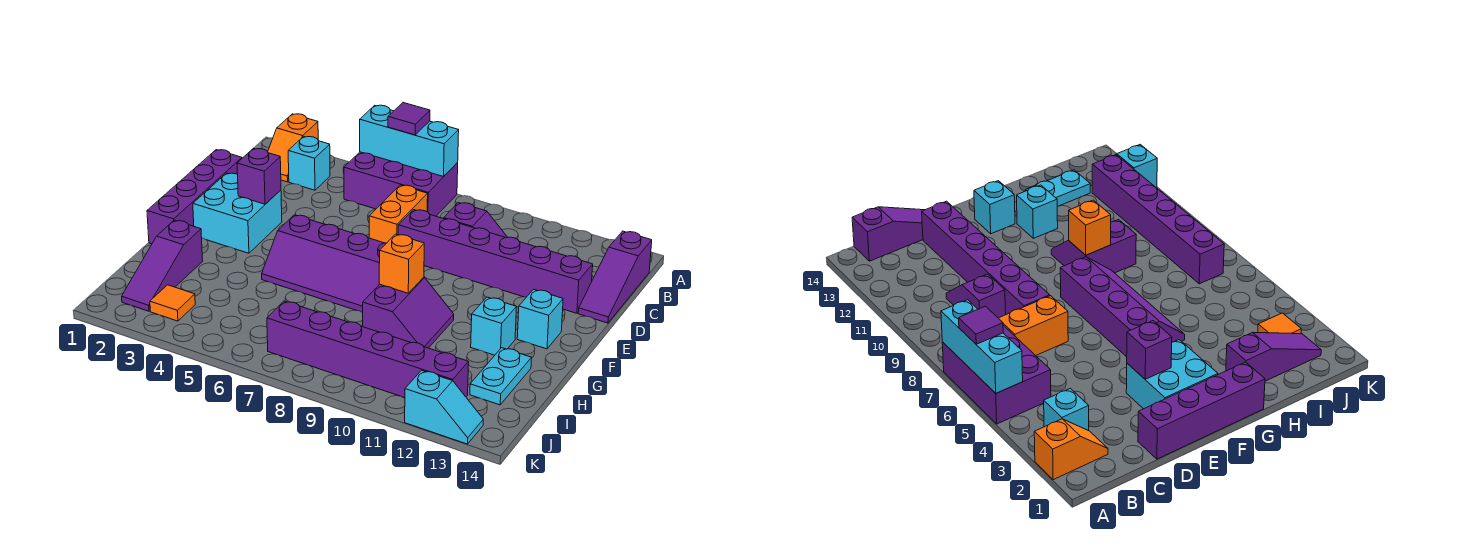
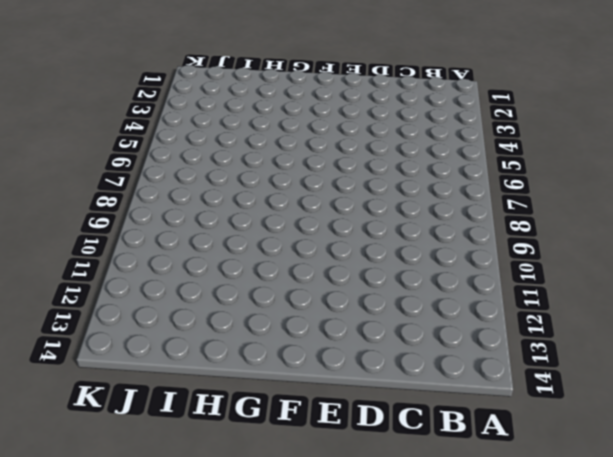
none -> orange slope A2:B2 level 1 top A
none -> purple brick A5:B7 level 1
none -> cyan brick B3 level 1

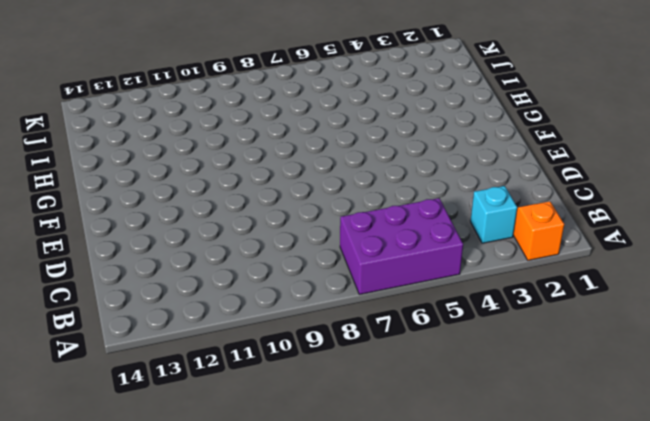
none -> purple slope B14:D14 level 1 top B
none -> orange brick C7:D7 level 1
none -> purple slope C9:C10 level 1 top 9

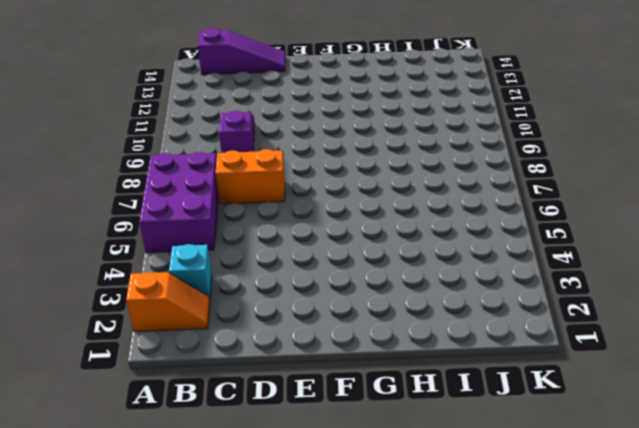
none -> purple brick D1:G1 level 1
none -> purple brick D8:D13 level 1
none -> cyan brick E2:F3 level 1

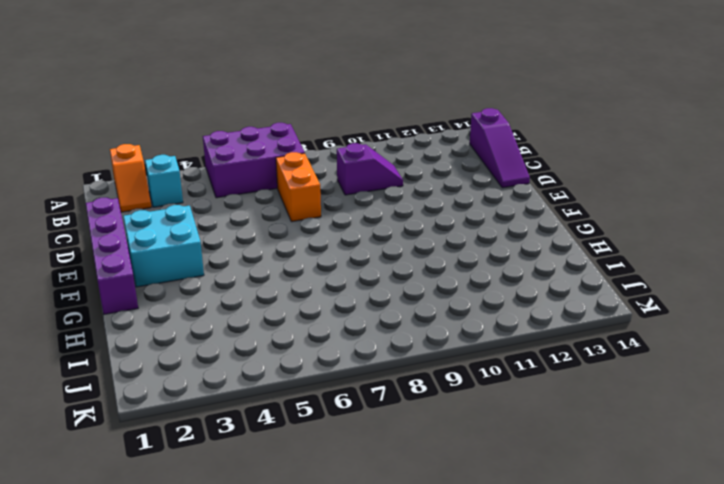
none -> purple brick D8:D13 level 1
none -> purple slope F5:G8 level 1 top F
none -> cyan brick F13 level 1

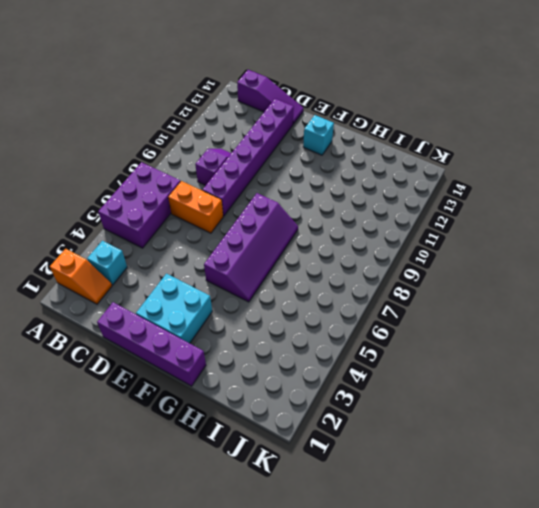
none -> purple slope G9:H10 level 1 top 9
none -> cyan brick G12 level 1
none -> purple slope H2:J2 level 1 top H

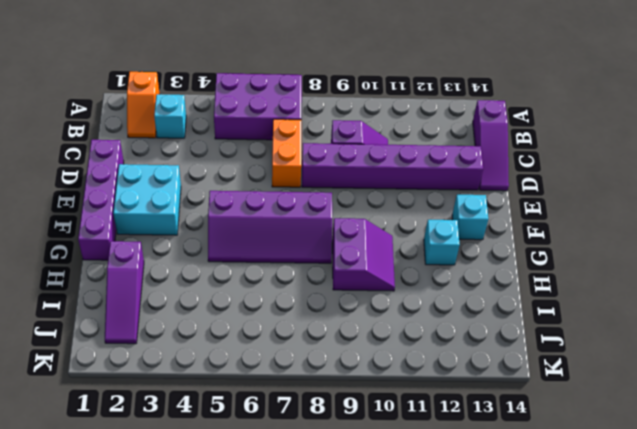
none -> cyan plate H13:I13 level 1
none -> orange tile J3 level 1
none -> purple brick J7:J12 level 1

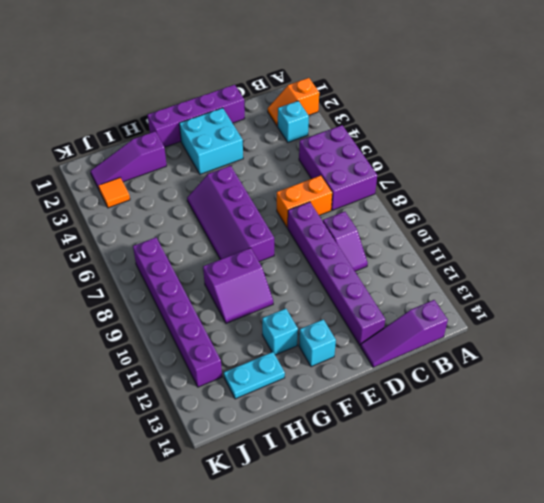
none -> cyan slope K12:K13 level 1 top 12
none -> cyan brick A5:A7 level 2
none -> purple brick E3 level 2

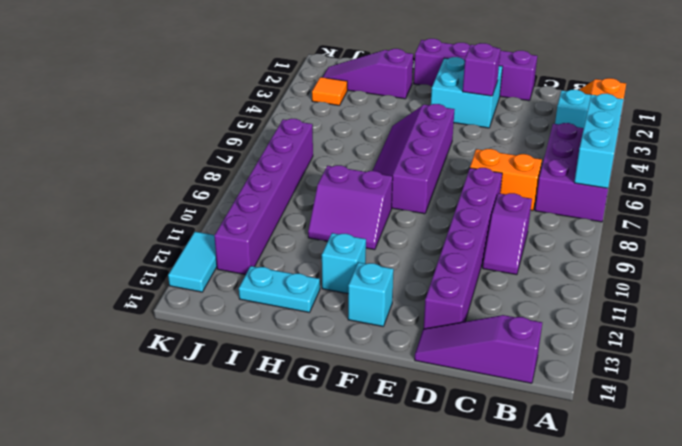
cyan tile K12:K13 level 1 -> cyan slope K12:K13 level 1 top 12
none -> orange brick G9 level 2
none -> purple tile A6 level 3

